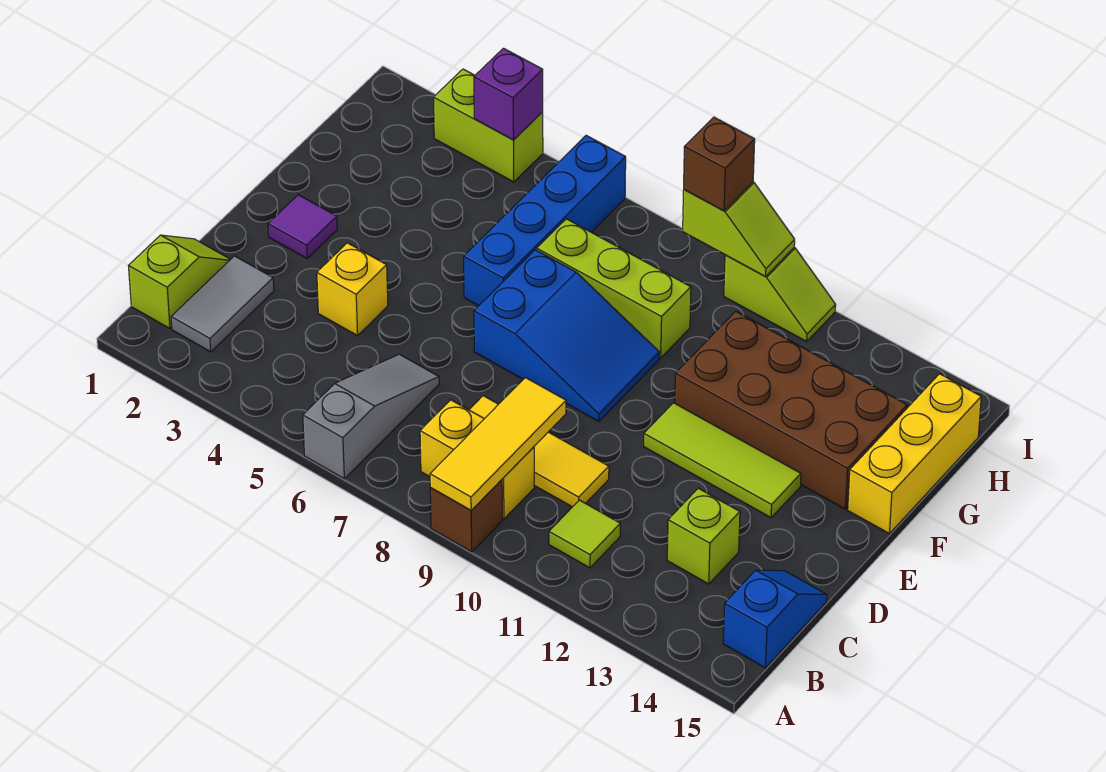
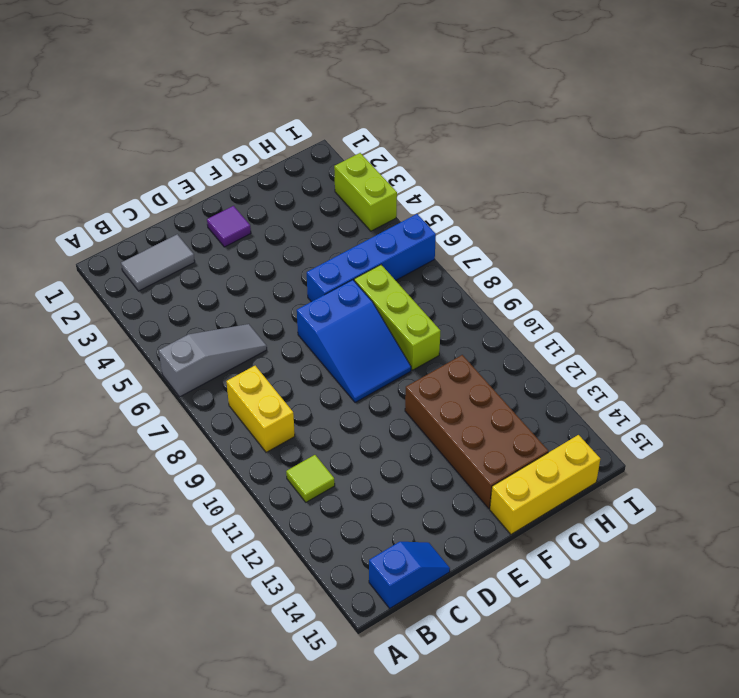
none -> brown brick A9 level 1
none -> lime slope B1:C1 level 1 top B
none -> yellow tile C8:C10 level 1

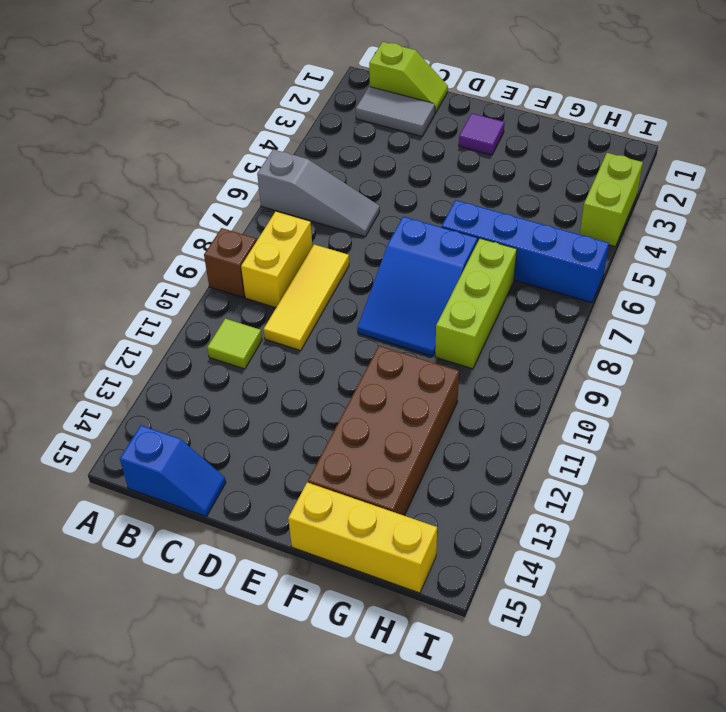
none -> lime brick C13 level 1
none -> yellow brick D4 level 1
none -> lime tile E11:E13 level 1

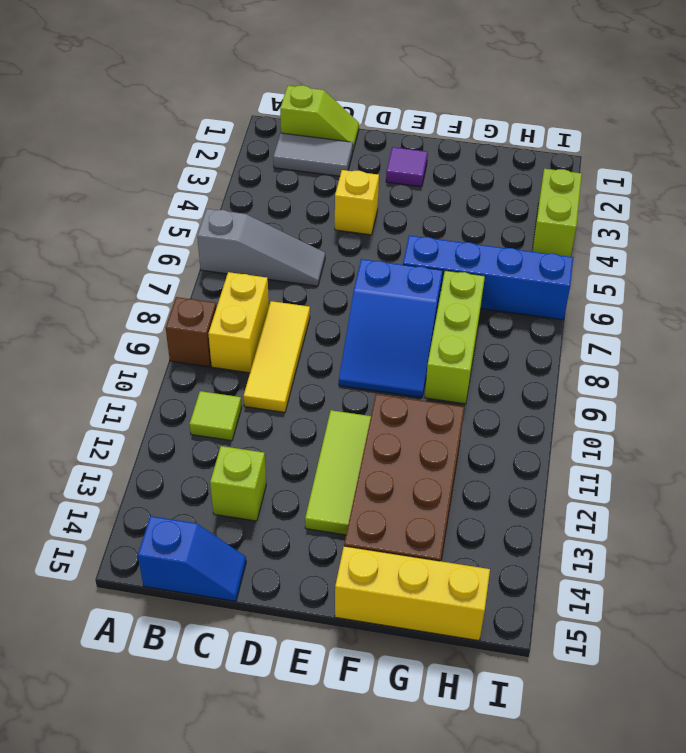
none -> lime slope I10:I11 level 1 top 10
none -> yellow tile A9:C9 level 2
none -> purple brick I4 level 2

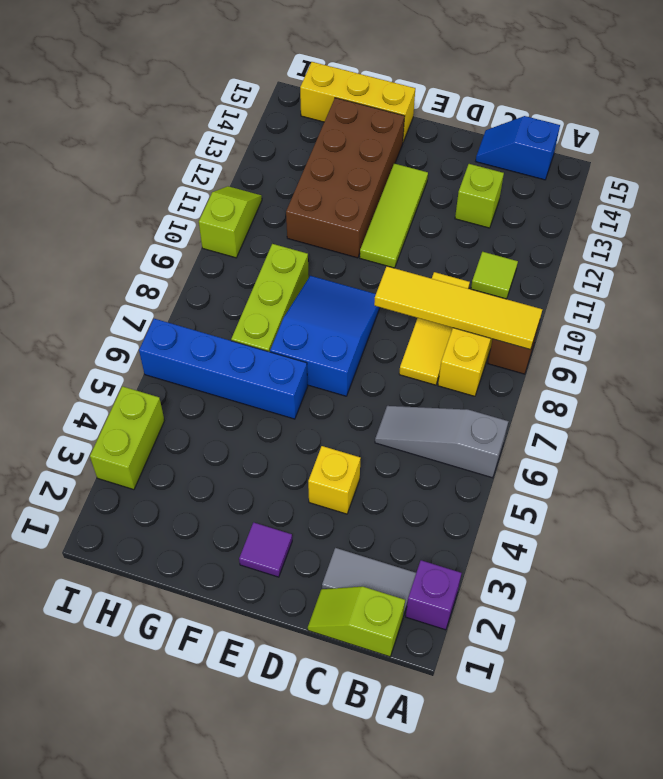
purple brick A2 level 1 -> purple brick I4 level 2
yellow tile A9:D9 level 2 -> yellow tile A9:C9 level 2
none -> lime slope I9:I10 level 2 top 9
none -> brown brick I9 level 3

